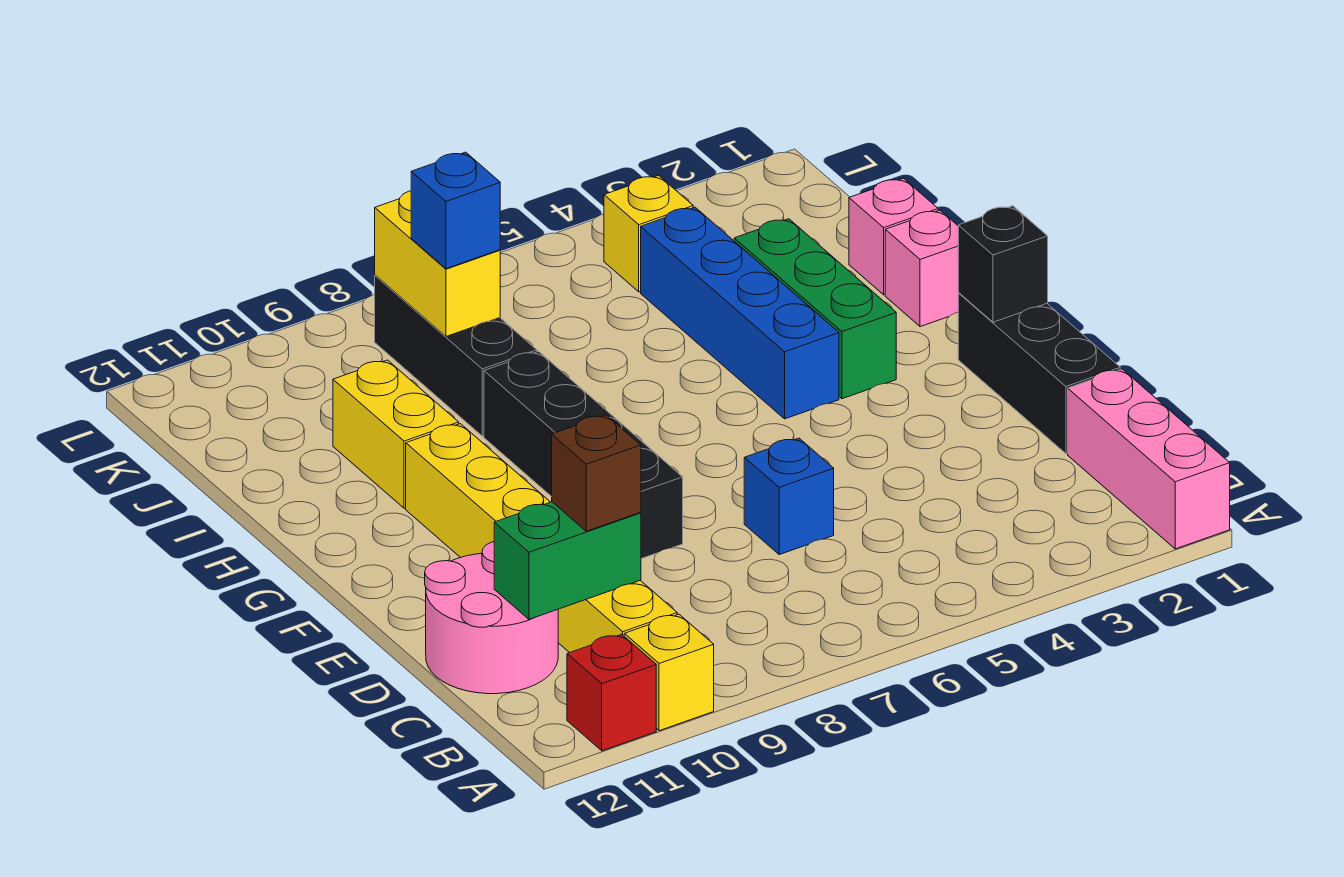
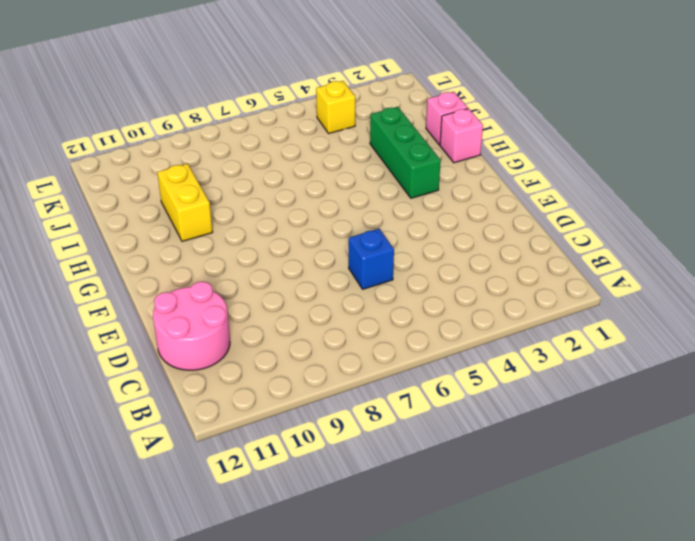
none -> pink brick A1:C1 level 1
none -> yellow brick A10 level 1
none -> red brick A11 level 1

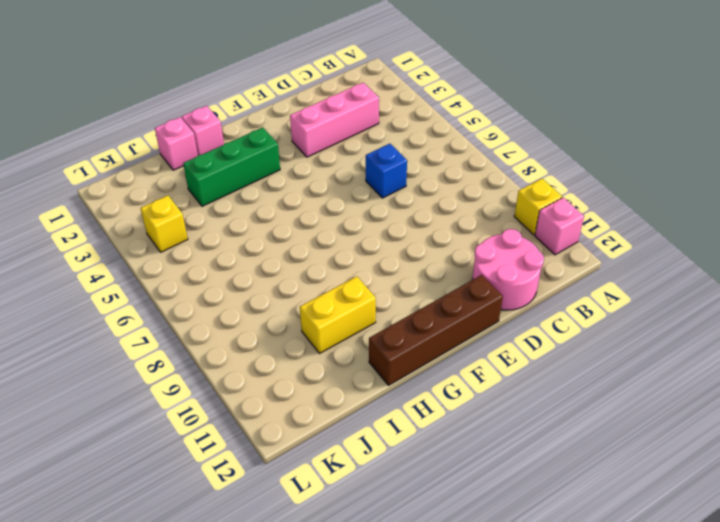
pink brick A11 level 1 -> red brick A11 level 1
pink brick C3:E3 level 1 -> pink brick A1:C1 level 1
brown brick E12:H12 level 1 -> none
none -> yellow brick B10:G10 level 1
none -> black brick D1:F1 level 1
none -> black brick E8:H8 level 1

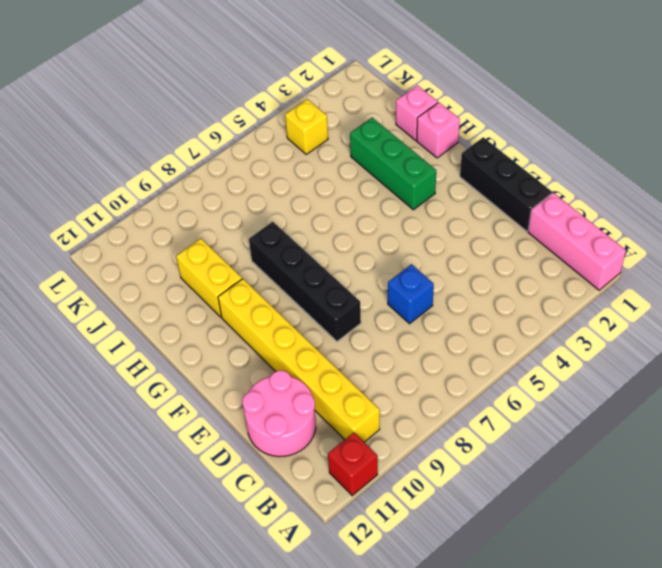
none -> yellow brick A10 level 1
none -> blue brick G4:J4 level 1
none -> black brick I8:K8 level 1

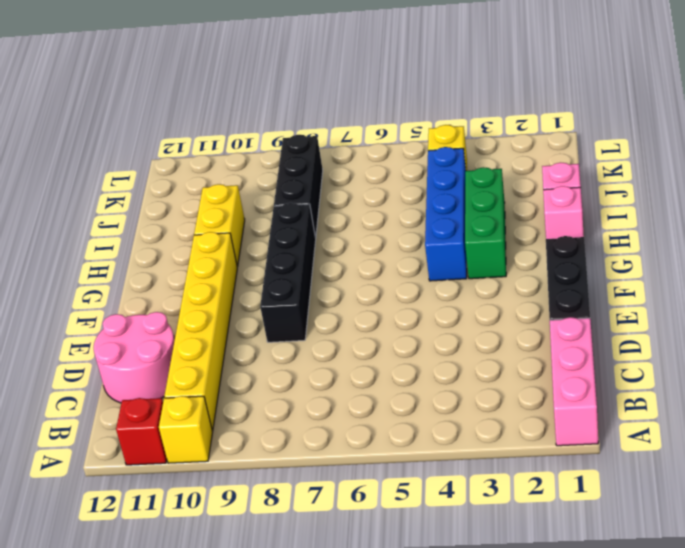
none -> blue brick D6 level 1
none -> green brick C10:C11 level 2
none -> black brick F1 level 2

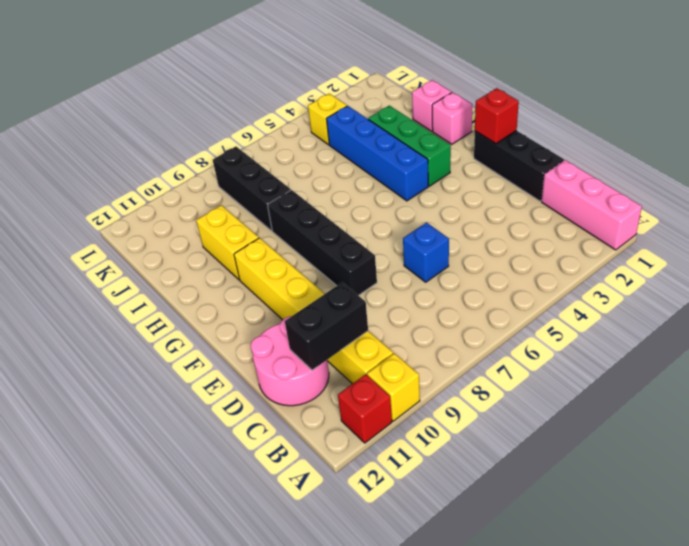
black brick C10:C11 level 2 -> green brick C10:C11 level 2
red brick F1 level 2 -> black brick F1 level 2
none -> yellow brick J8:K8 level 2
none -> brown brick C10 level 3
none -> blue brick J8 level 3

